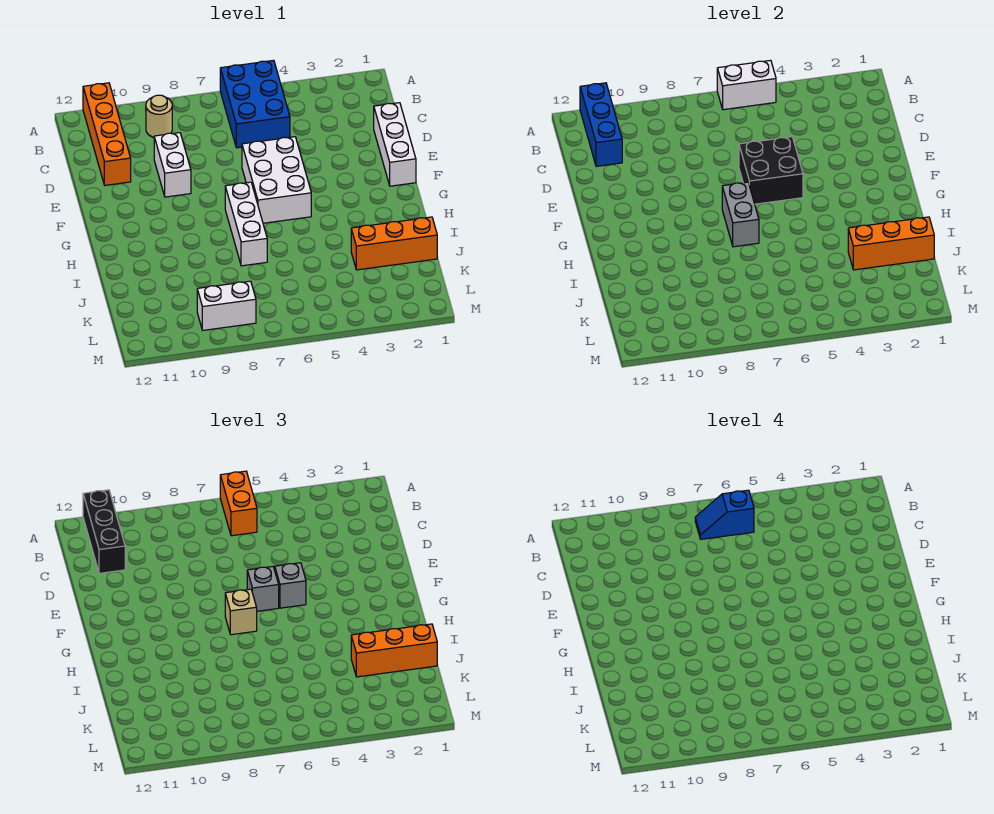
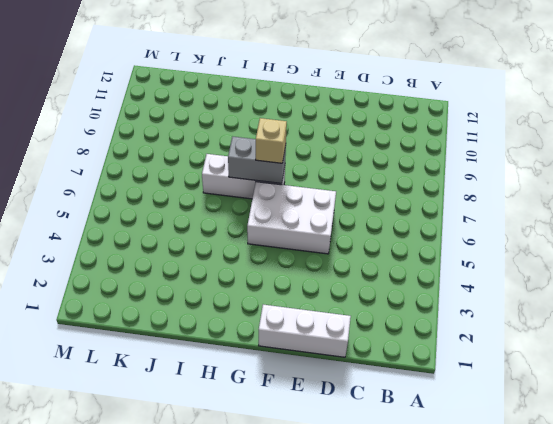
none -> blue brick A5:C6 level 1
none -> orange brick A11:D11 level 1
none -> tan round brick B9 level 1

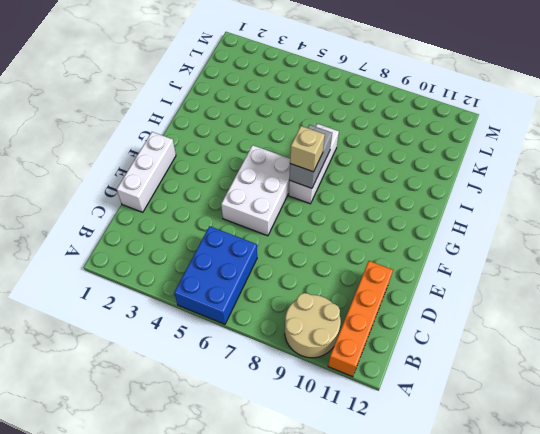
tan round brick A9:B10 level 1 -> tan round brick B9 level 1
none -> white brick D9:E9 level 1
none -> orange brick J1:J3 level 1
none -> white brick L8:L9 level 1

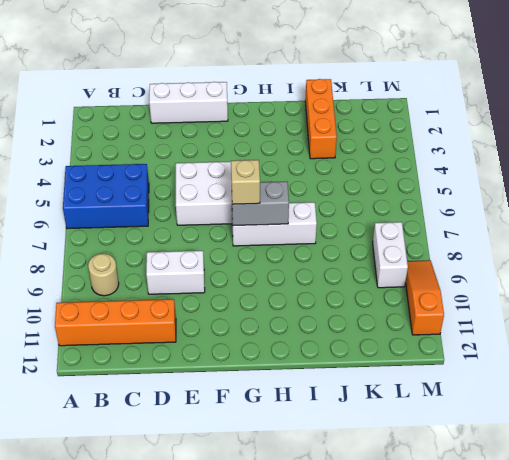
orange slope M9:M11 level 1 top 11 -> none
none -> white brick A5:A6 level 2
none -> blue brick A11:C11 level 2
none -> black brick E5:F6 level 2

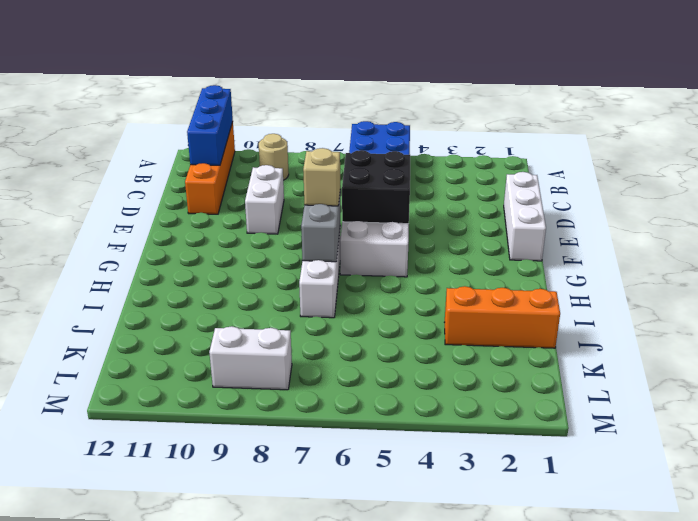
none -> white brick A5:A6 level 2
none -> orange brick J1:J3 level 2
none -> orange brick A6:B6 level 3

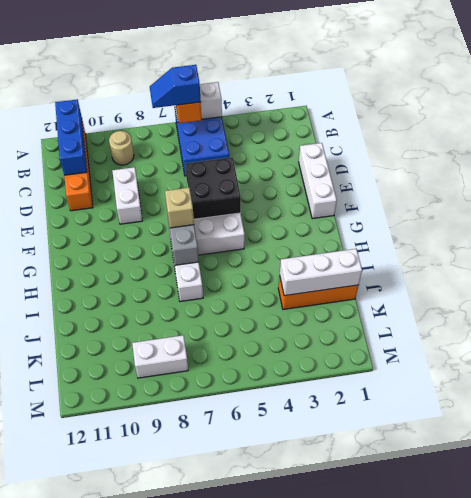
white brick J1:J3 level 2 -> orange brick J1:J3 level 2
none -> black brick A11:C11 level 3
none -> grey brick F5 level 3
none -> grey brick F6 level 3

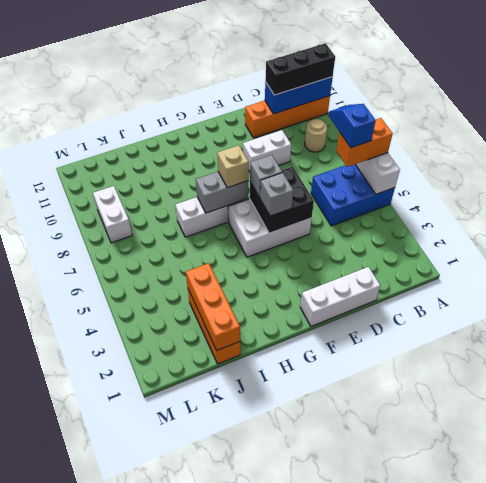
none -> orange brick J1:J3 level 3

